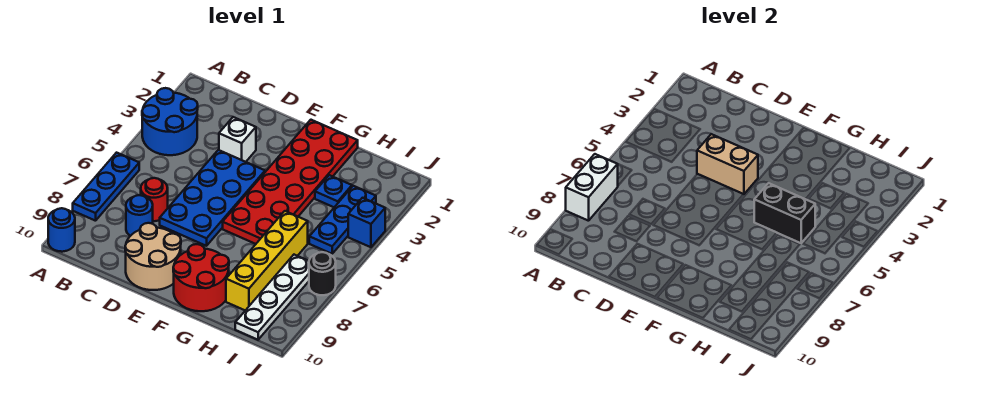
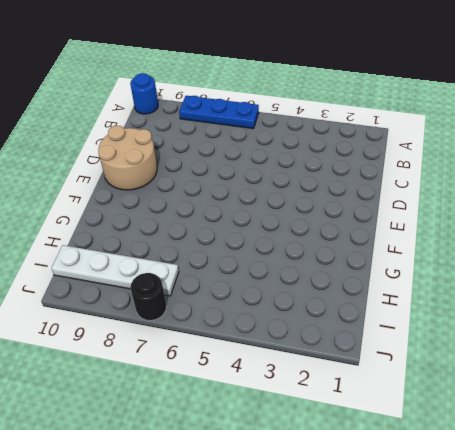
none -> blue round brick A3:B4 level 1
none -> red round brick C7 level 1
none -> blue round brick C8 level 1

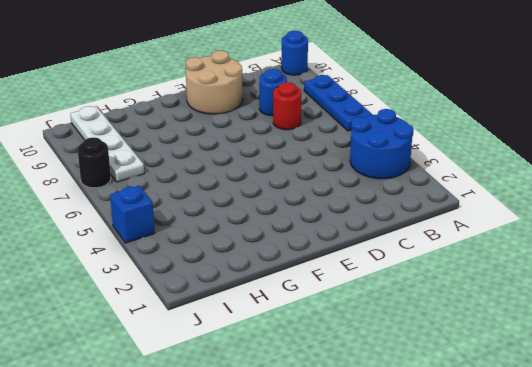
none -> white brick D3 level 1
none -> blue plate D4:E7 level 1
none -> red plate F1:G6 level 1

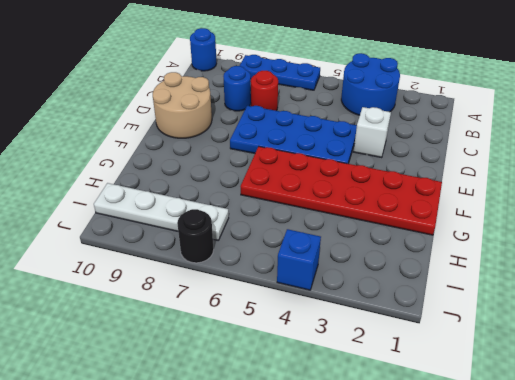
none -> red round brick F9:G10 level 1
none -> blue plate H3 level 1
none -> yellow brick H6:H9 level 1

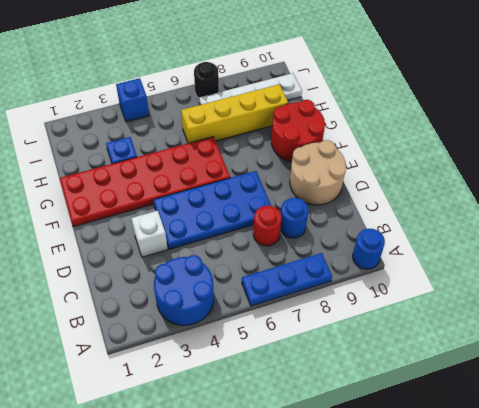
none -> blue plate I3:I5 level 1
none -> white brick A7:A8 level 2
none -> tan brick D4:E4 level 2

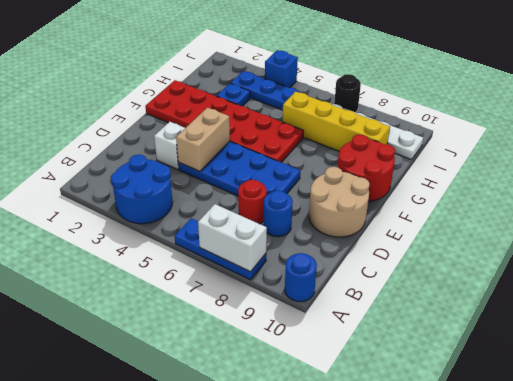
none -> black brick G5:H5 level 2

